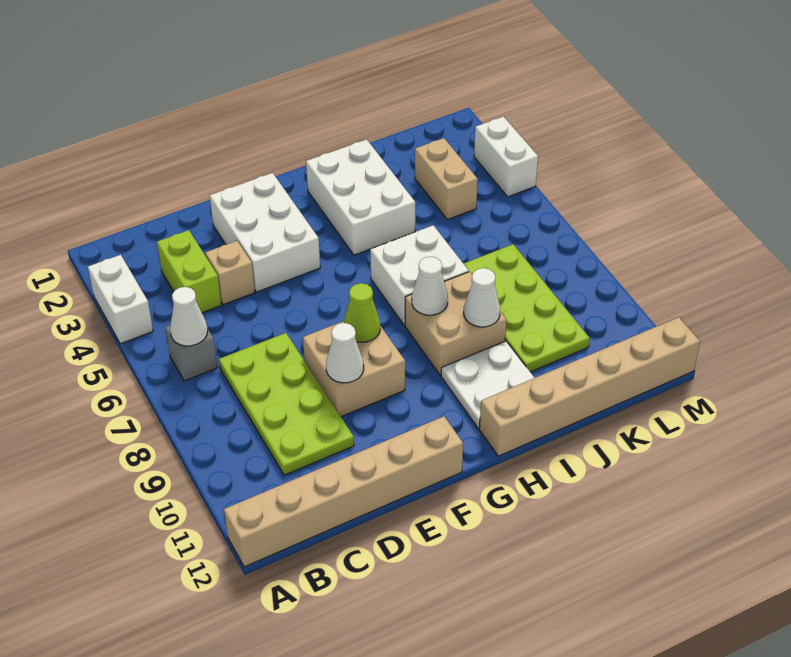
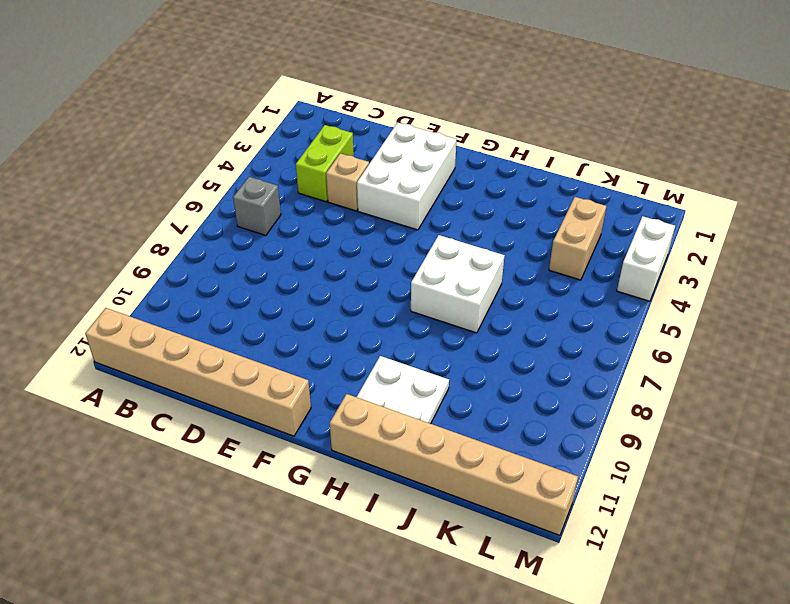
none -> white brick A3:A4 level 1
none -> lime plate C7:D10 level 1
none -> tan brick E8:F9 level 1

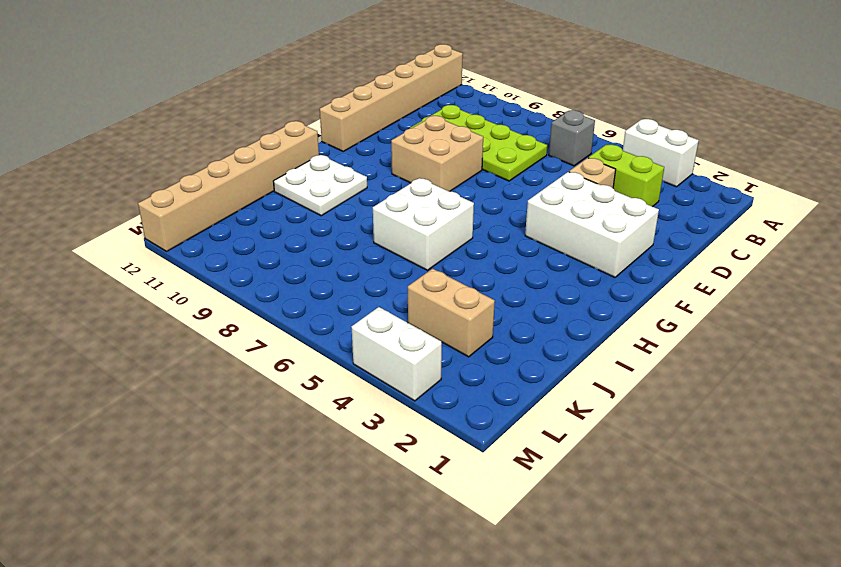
none -> white brick H2:I4 level 1
none -> tan brick H8:I9 level 1
none -> lime plate J7:K10 level 1

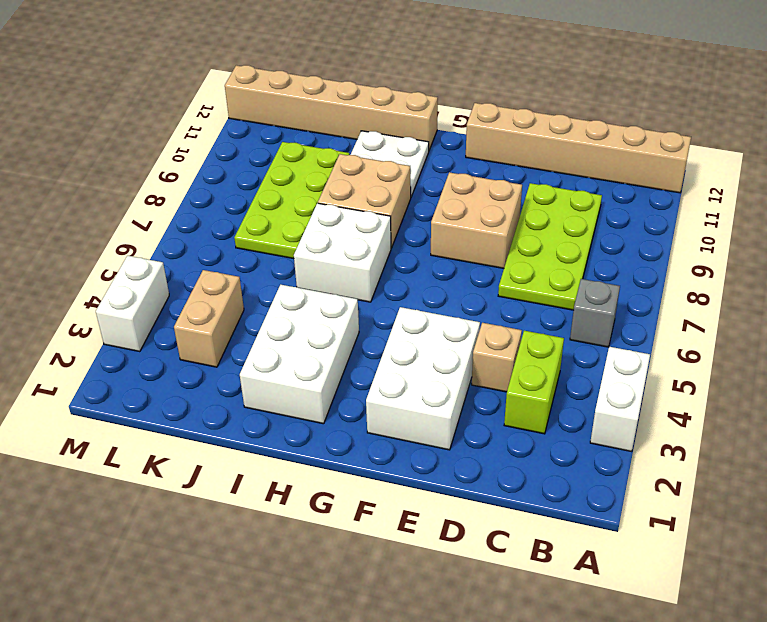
none -> white cone B6 level 2
none -> white cone E9 level 2
none -> lime cone F8 level 2

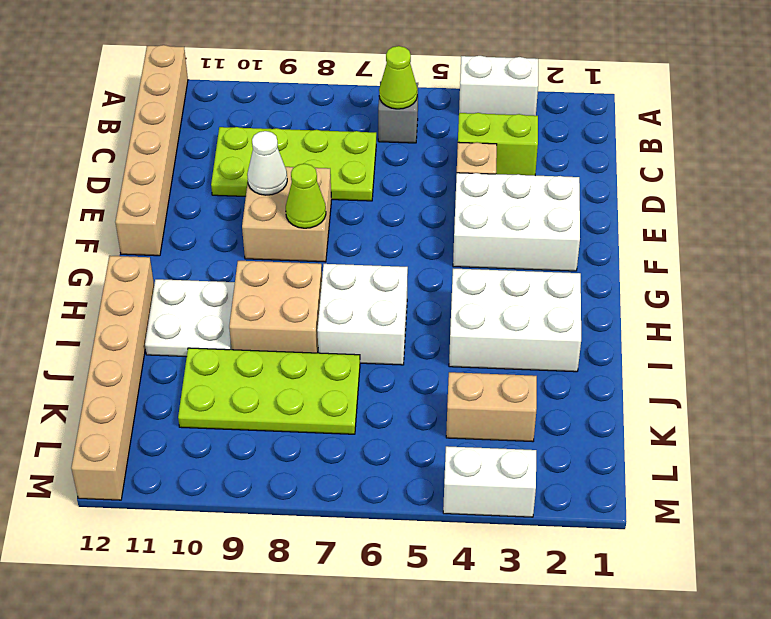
lime cone B6 level 2 -> white cone B6 level 2
none -> white cone H8 level 2
none -> white cone I9 level 2

